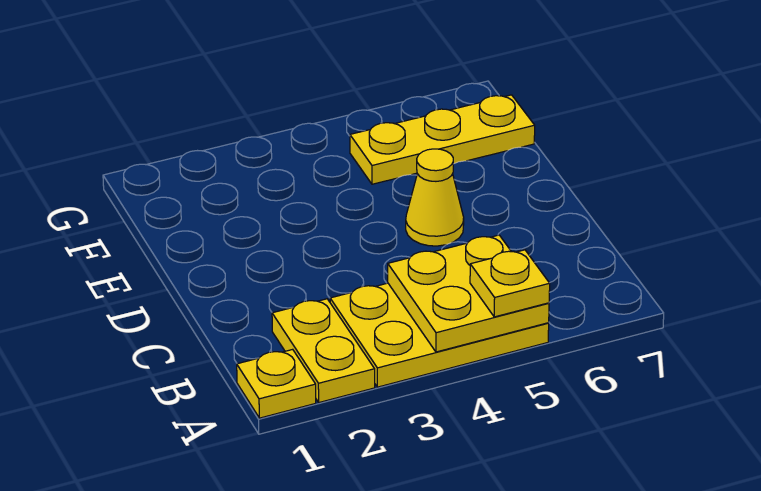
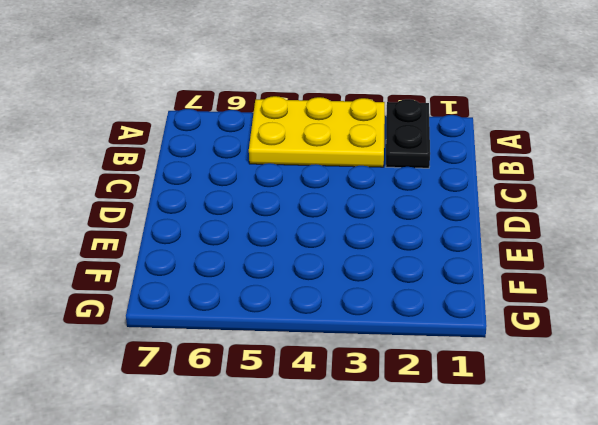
black plate A2:B2 level 1 -> yellow plate A2:B2 level 1
none -> yellow plate A1 level 1
none -> yellow cone D5 level 1

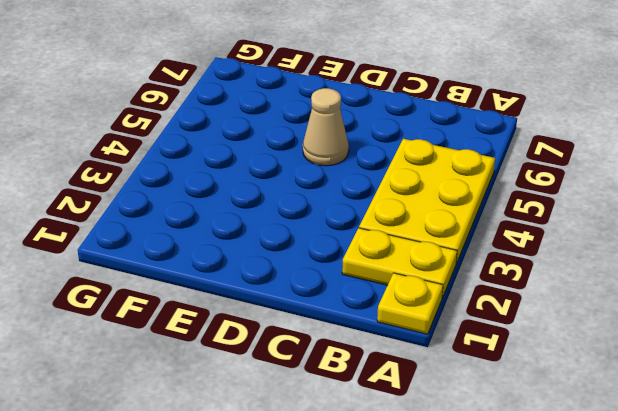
tan cone D5 level 1 -> yellow cone D5 level 1
none -> yellow plate F5:F7 level 1
none -> yellow plate A4:B5 level 2

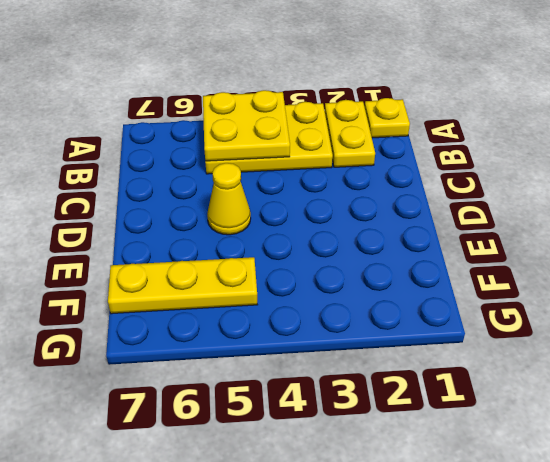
none -> yellow plate A5 level 3

